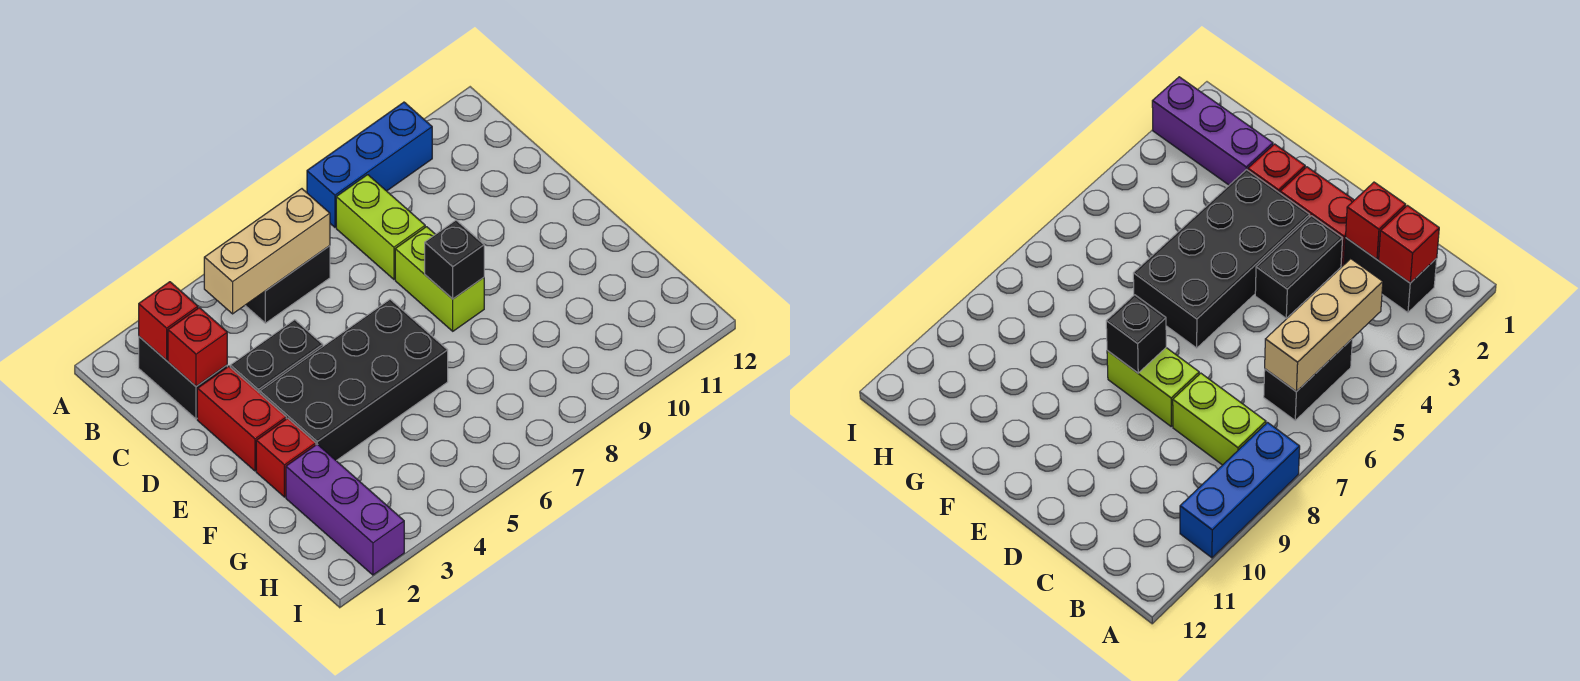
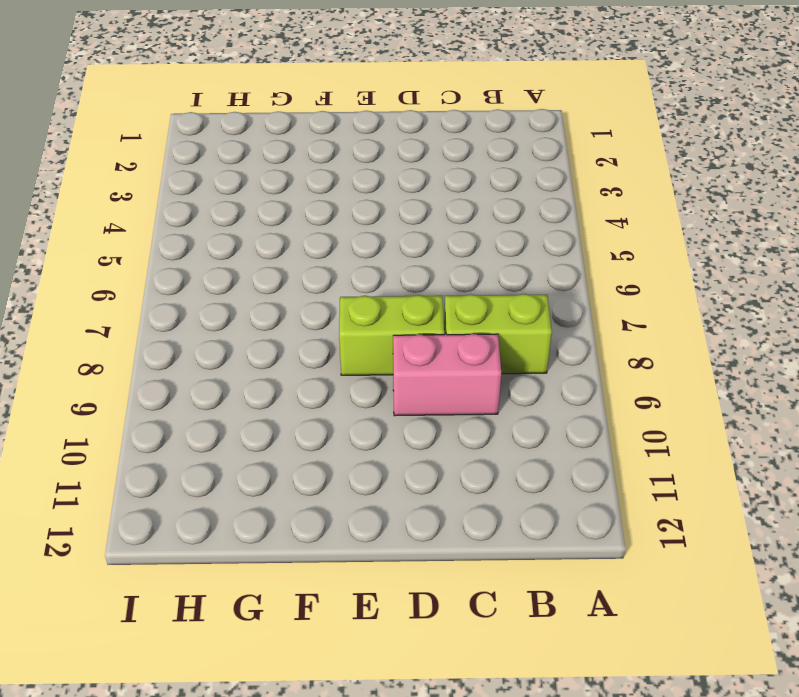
pink brick C9:D9 level 1 -> none
none -> blue brick A8:A10 level 1
none -> black brick B2:C2 level 1
none -> black brick B5:B6 level 1

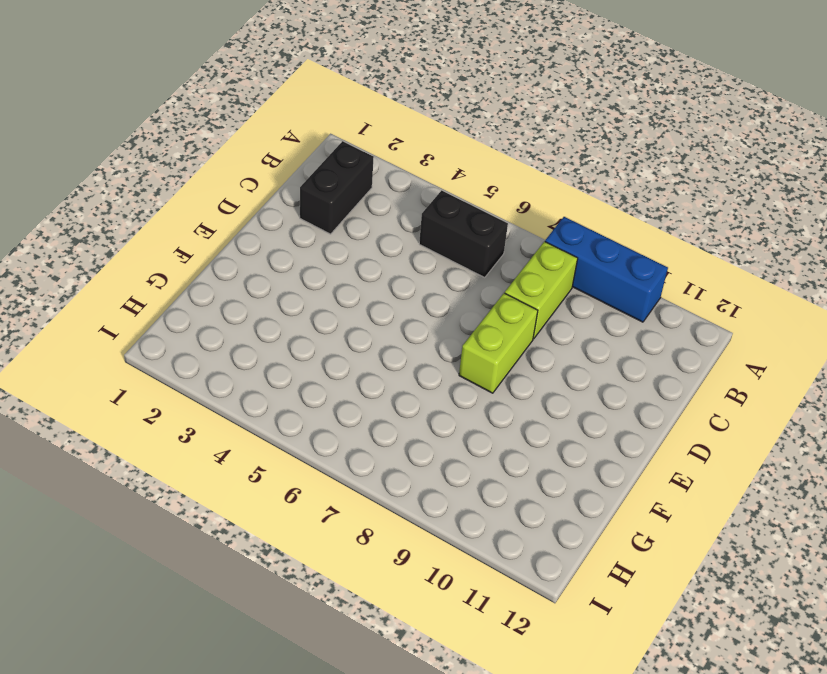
none -> red brick D2:E2 level 1
none -> black brick D3:D4 level 1
none -> black brick E3:F6 level 1

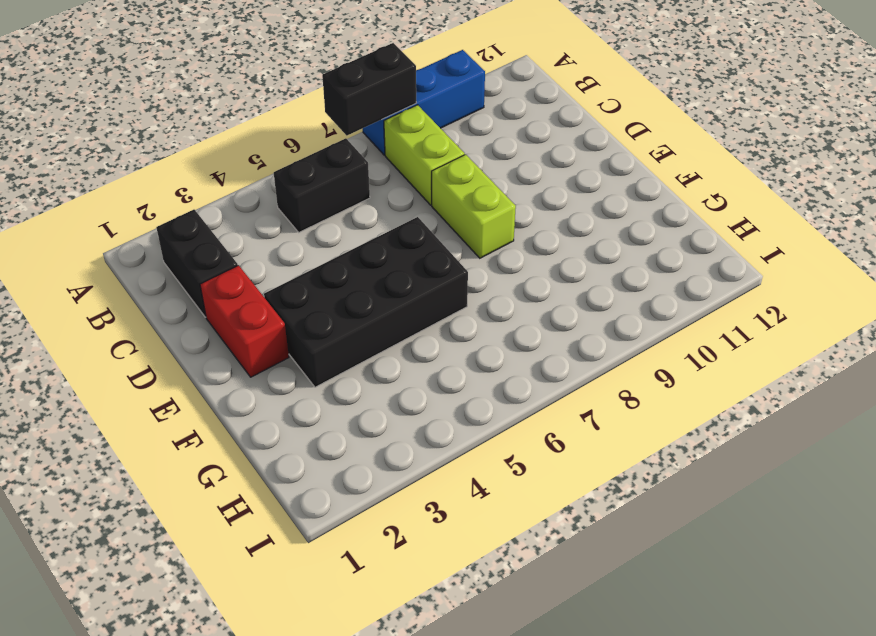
black brick A7:A8 level 2 -> black brick D3:D4 level 1
none -> red brick F2 level 1
none -> purple brick G2:I2 level 1
none -> red brick B2 level 2

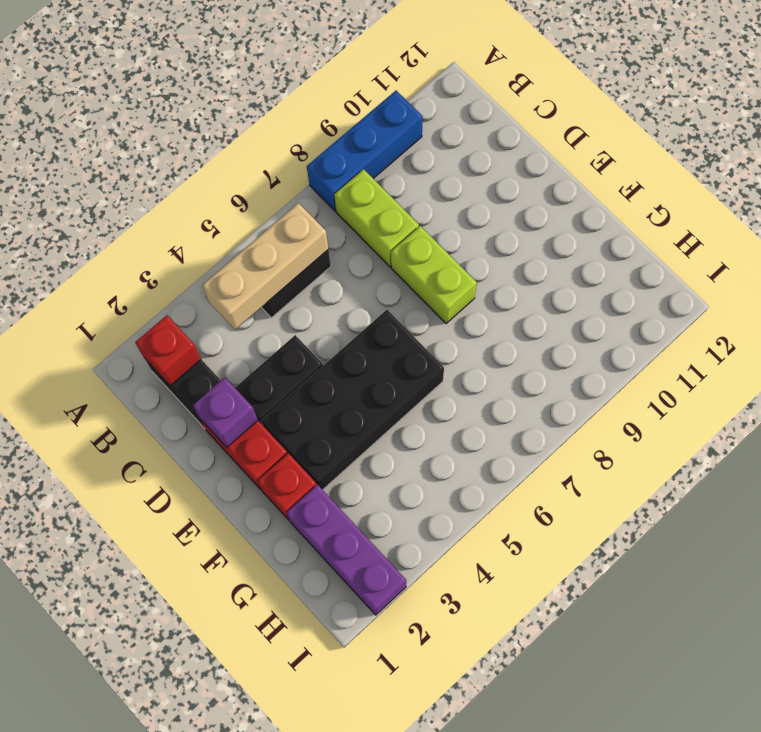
purple brick D2 level 2 -> none
none -> red brick C2 level 2
none -> black brick E8 level 2

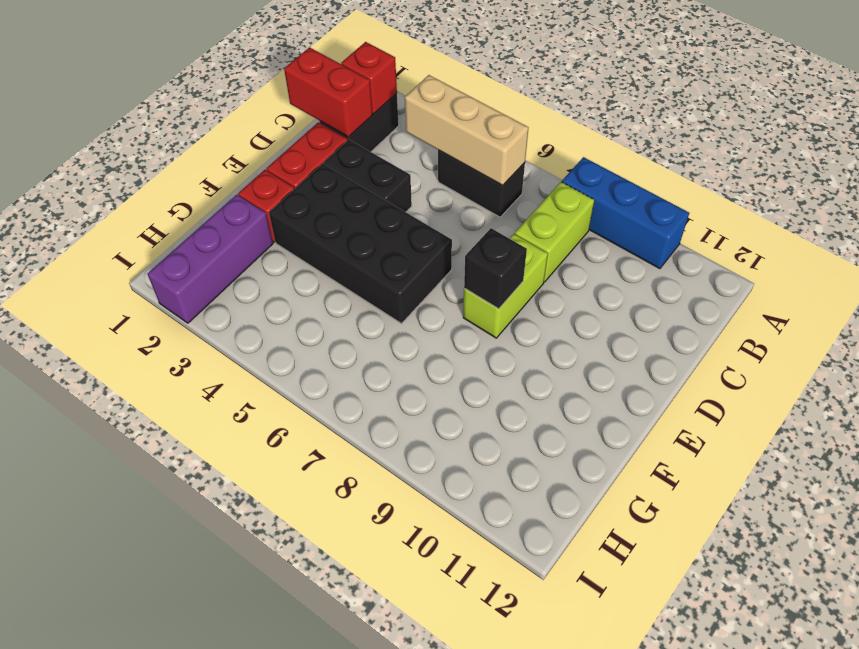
red brick C1:C2 level 2 -> red brick C2 level 2

